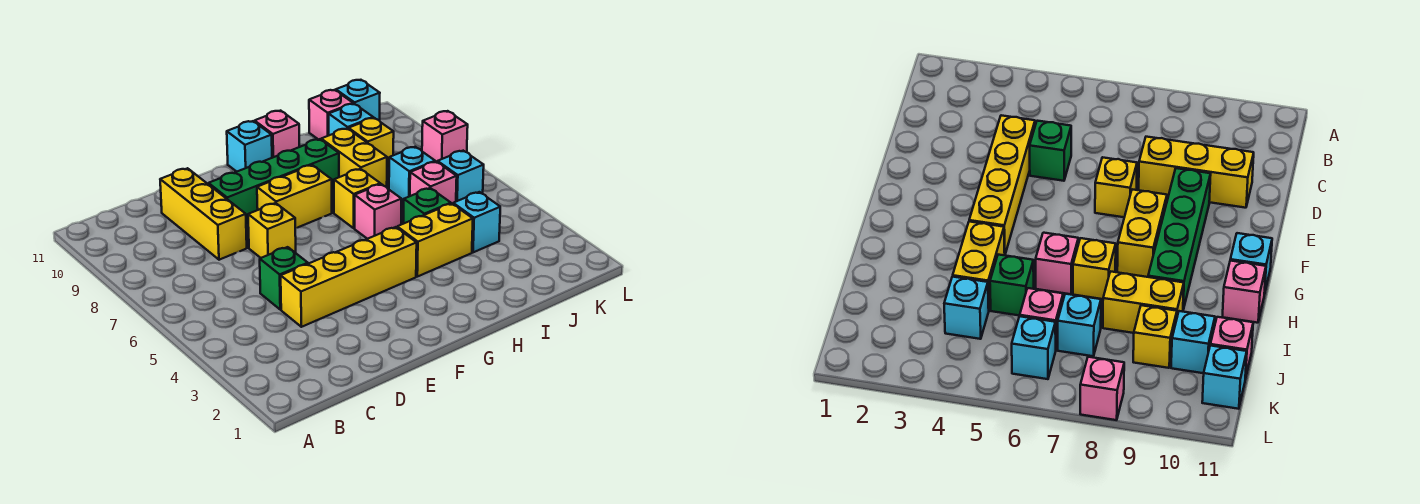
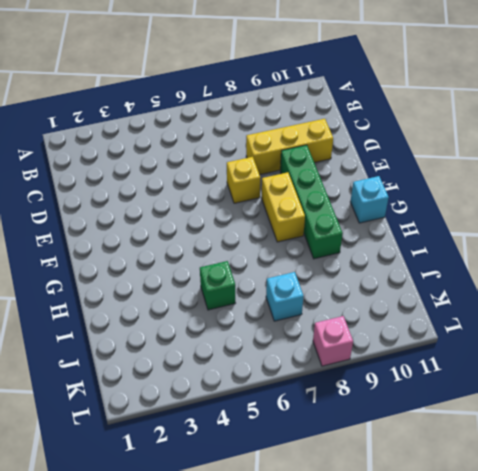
none -> yellow brick D4:G4 level 1
none -> green brick D5 level 1
none -> yellow brick H4:I4 level 1

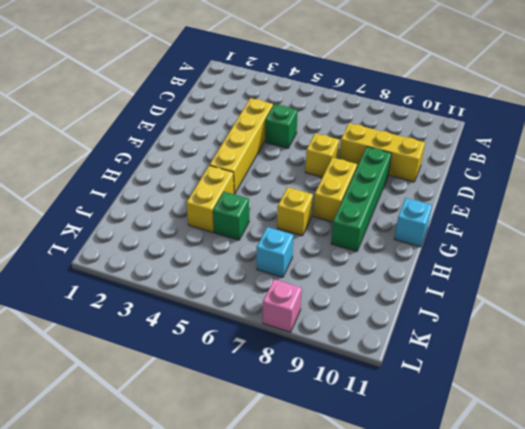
none -> pink brick H6 level 1
none -> pink brick H11 level 1
none -> yellow brick I8:I9 level 1

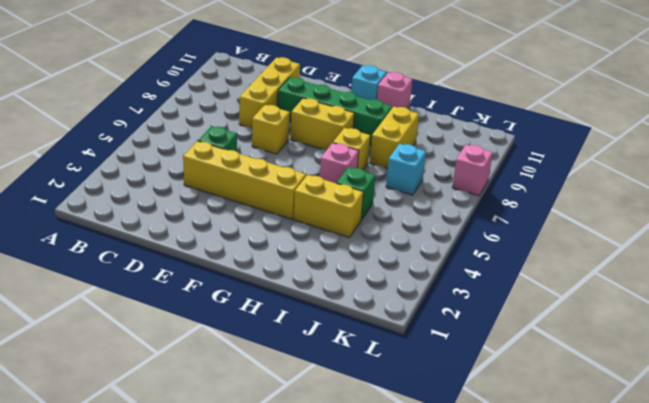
none -> cyan brick J4 level 1
none -> pink brick J6 level 1
none -> yellow brick J9 level 1

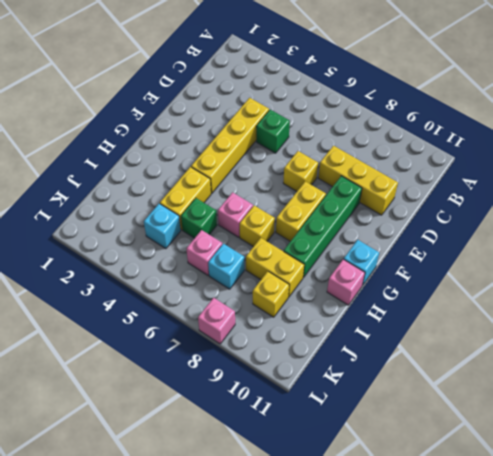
none -> cyan brick J10 level 1
none -> pink brick J11 level 1
none -> cyan brick K6 level 1

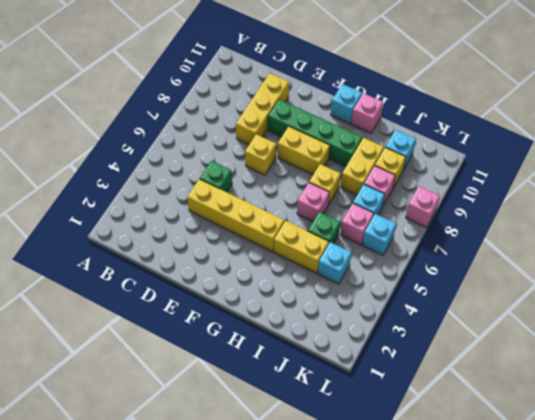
pink brick J8 level 1 -> pink brick J11 level 1
none -> cyan brick K11 level 1

